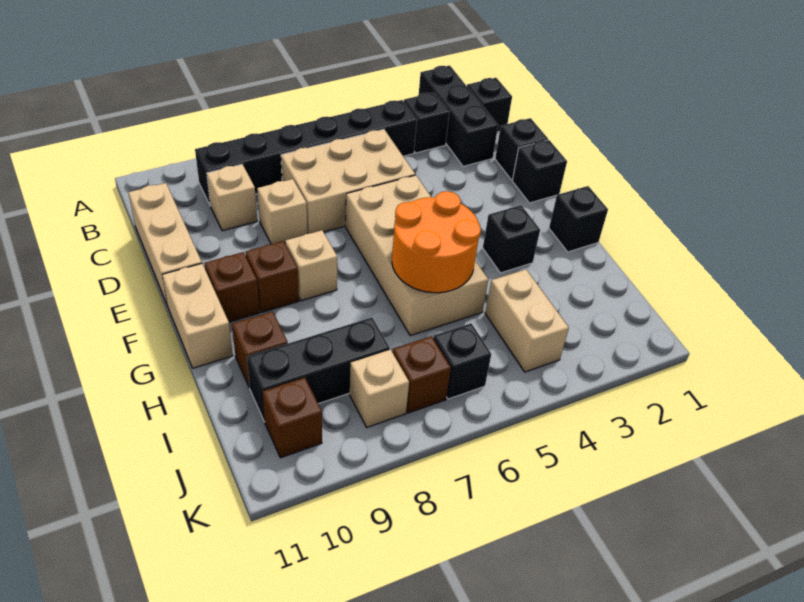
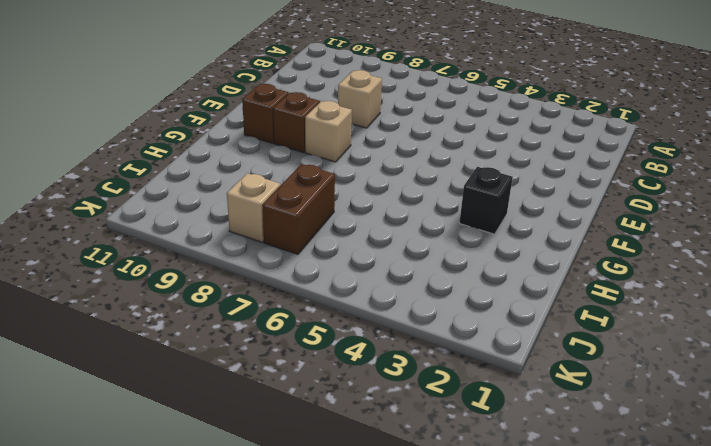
brown brick I7:J7 level 1 -> brown brick J7 level 1
none -> black brick A2:C2 level 1
none -> black brick B1 level 1
none -> black brick B3 level 1

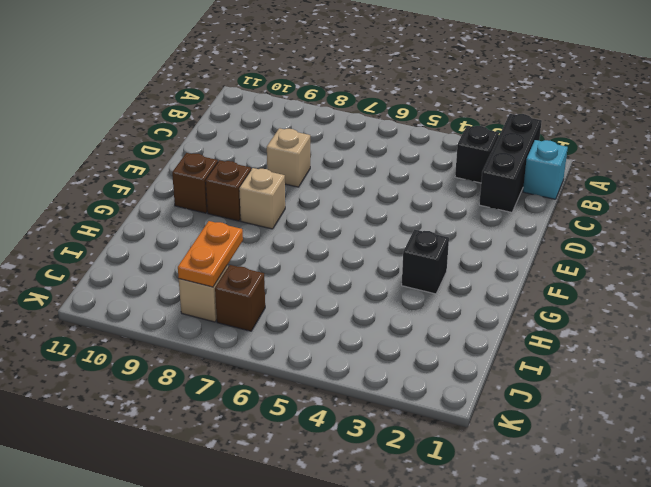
cyan brick B1 level 1 -> black brick B1 level 1
orange plate I8:J8 level 2 -> none
none -> black brick B4:B9 level 1
none -> tan brick C5:D7 level 1
none -> tan brick C9 level 1

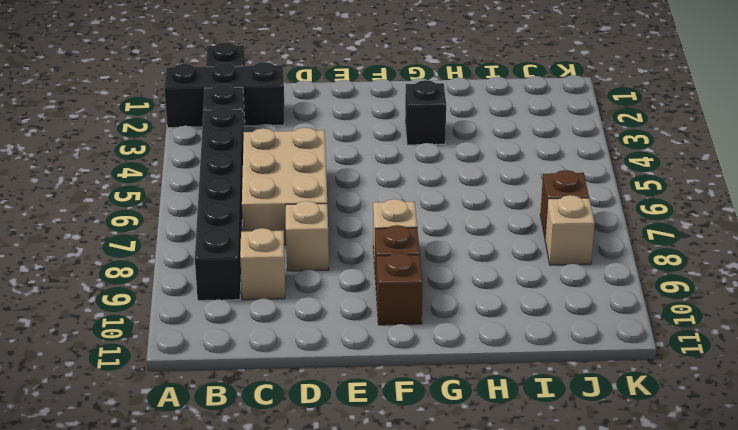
none -> tan brick C11:E11 level 1
none -> black brick D1 level 1
none -> black brick E1 level 1

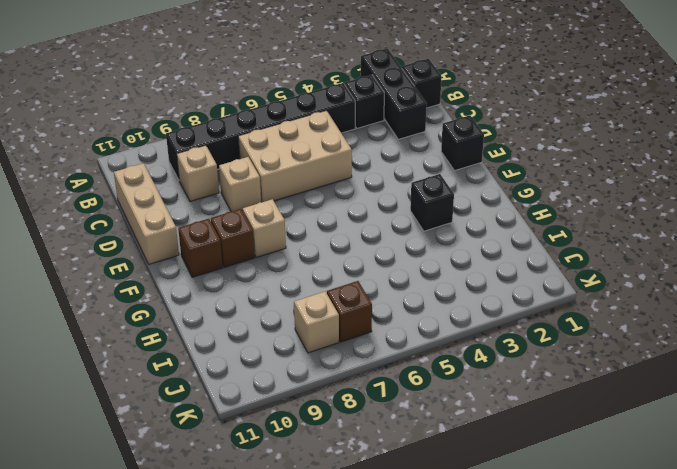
none -> black brick D1 level 1
none -> tan brick E5:H6 level 1
none -> tan brick F11:G11 level 1

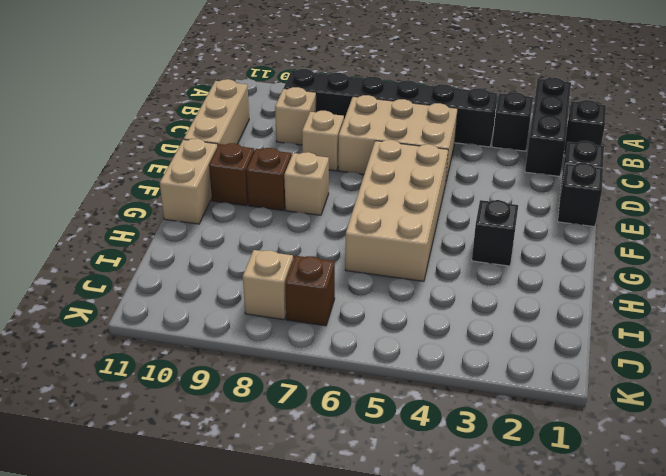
none -> black brick G1 level 1
none -> brown brick H10 level 1
none -> tan brick I4:J4 level 1

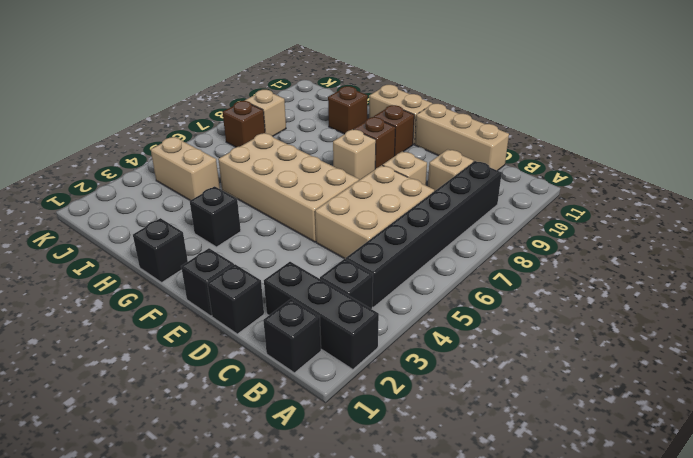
none -> black brick I8:I10 level 1
none -> black brick J6 level 1
none -> brown brick J10 level 1

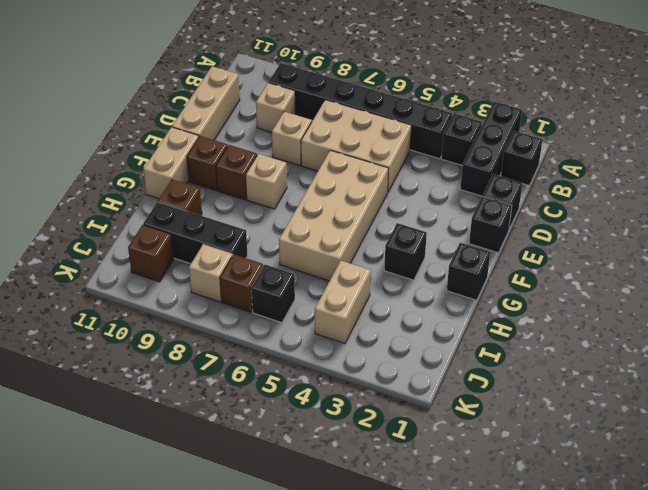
none -> orange round brick G5:H6 level 2

